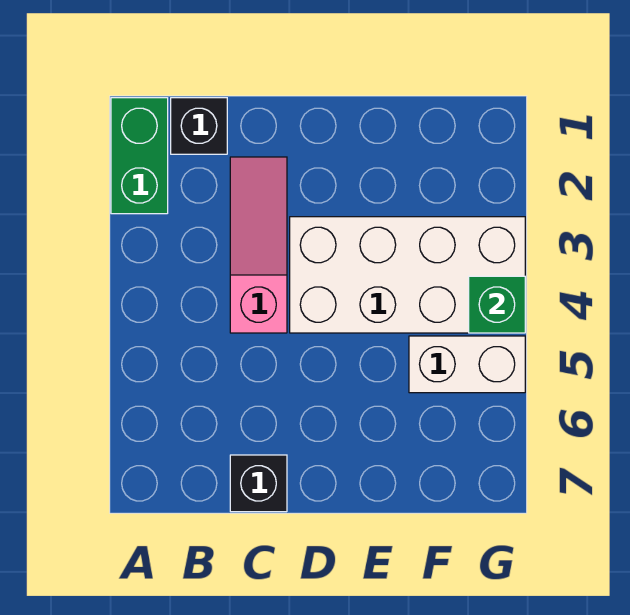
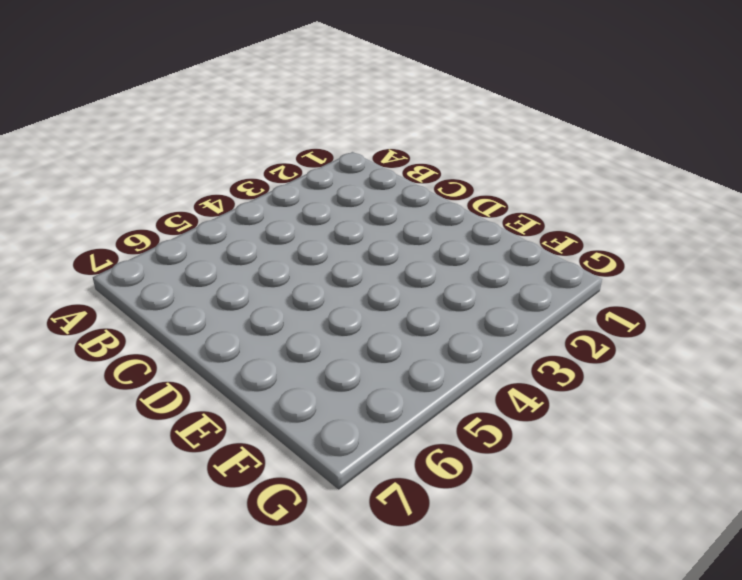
none -> green brick A1:A2 level 1
none -> black brick B1 level 1

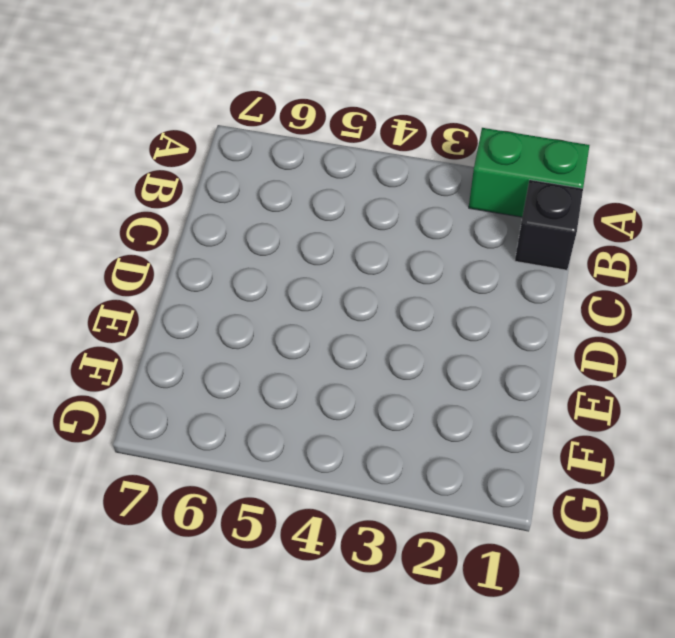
none -> pink slope C2:C4 level 1 top 4
none -> black brick C7 level 1

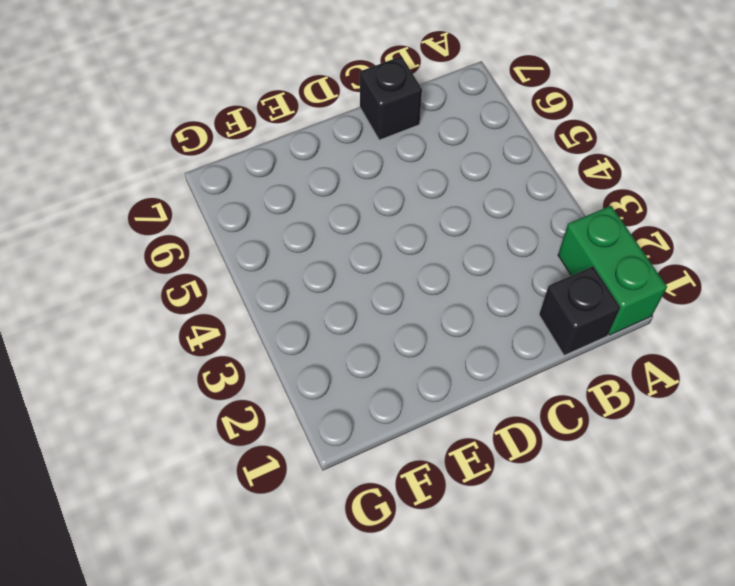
none -> pink slope C2:C4 level 1 top 4
none -> white brick D3:G4 level 1

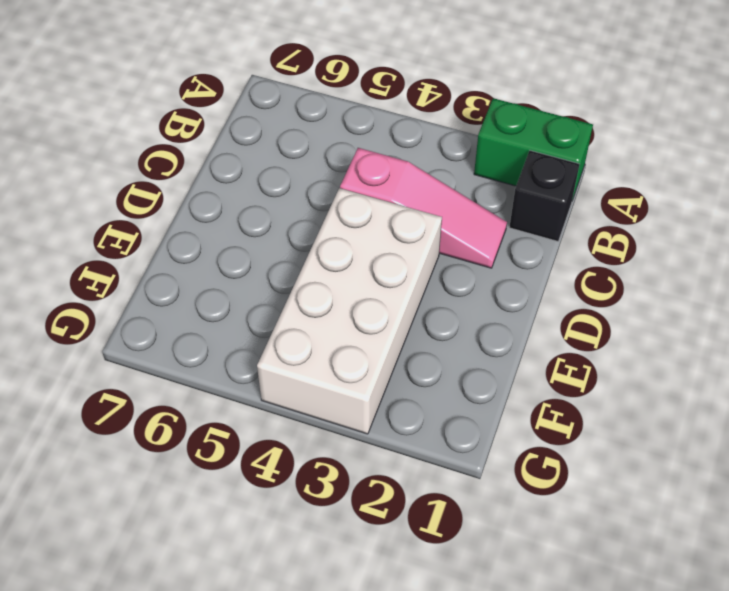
none -> black brick C7 level 1
none -> white brick F5:G5 level 1

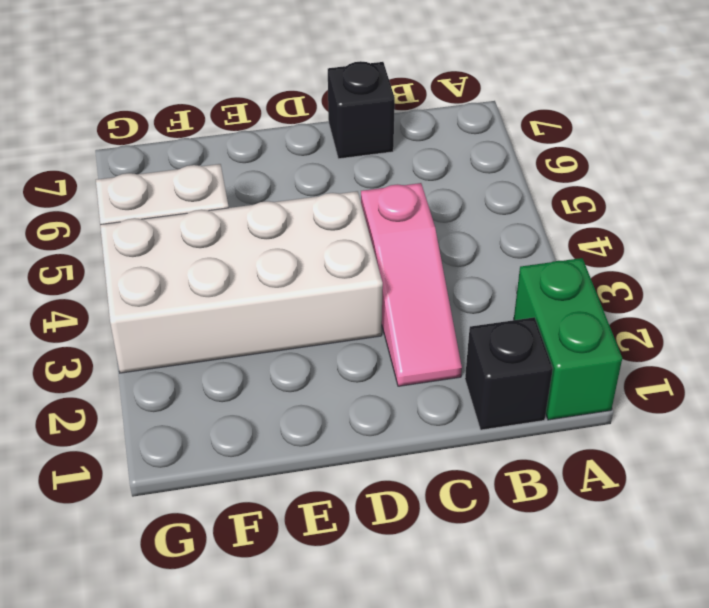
none -> green brick G4 level 2

